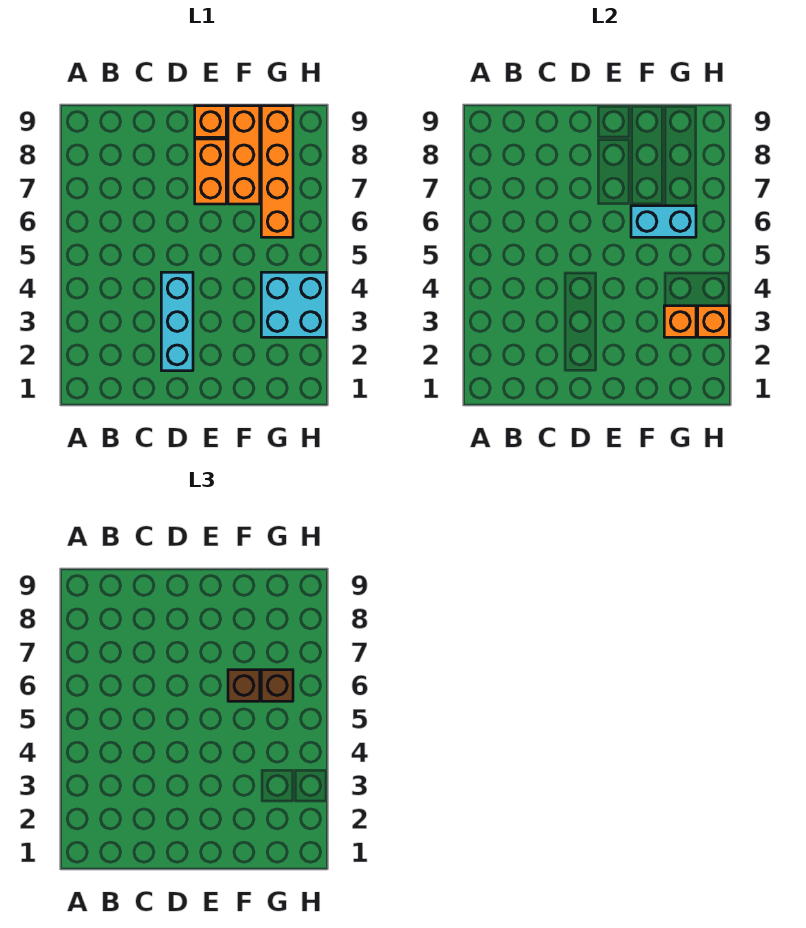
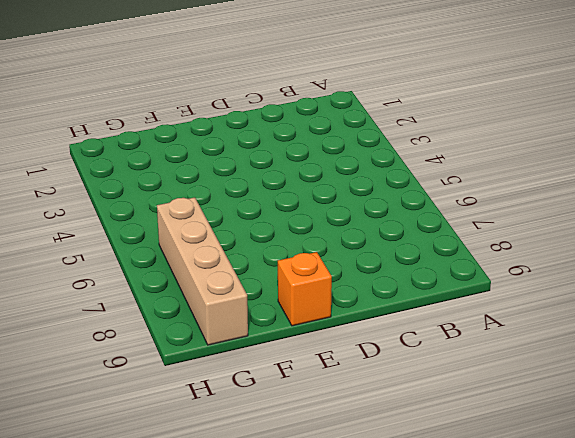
tan brick G6:G9 level 1 -> orange brick G6:G9 level 1
none -> cyan brick D2:D4 level 1
none -> orange brick E7:E8 level 1

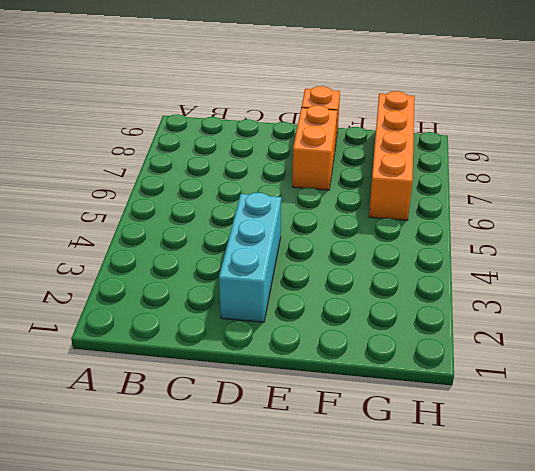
none -> orange brick F7:F9 level 1
none -> cyan brick G3:H4 level 1

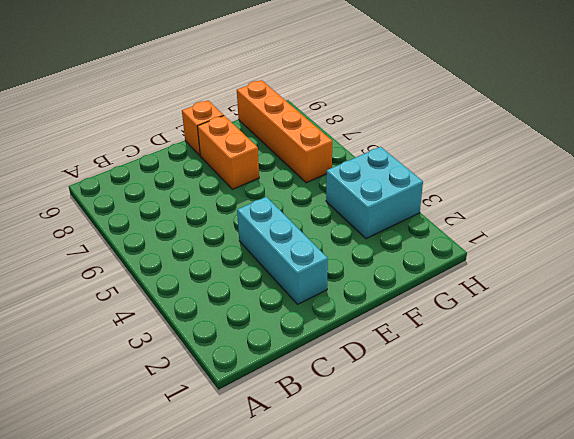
none -> orange brick F7:F9 level 1
none -> cyan brick F6:G6 level 2

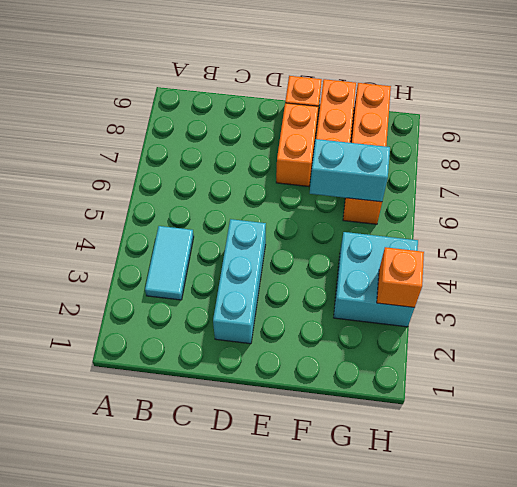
cyan tile B3:B4 level 1 -> none
none -> orange brick G3 level 2
none -> brown brick F6 level 3

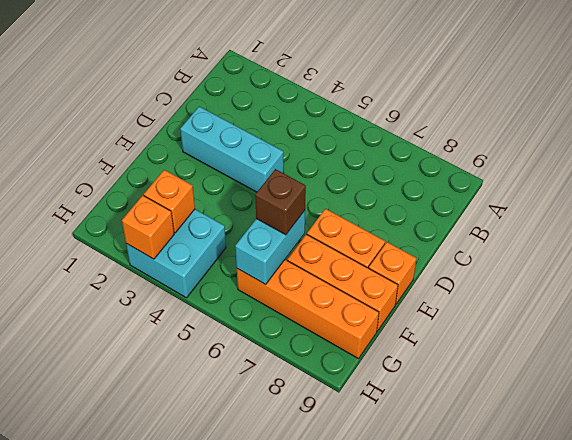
none -> brown brick G6 level 3

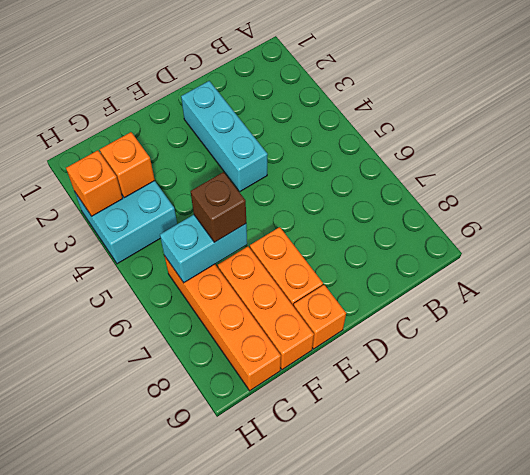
none -> brown brick G6 level 3

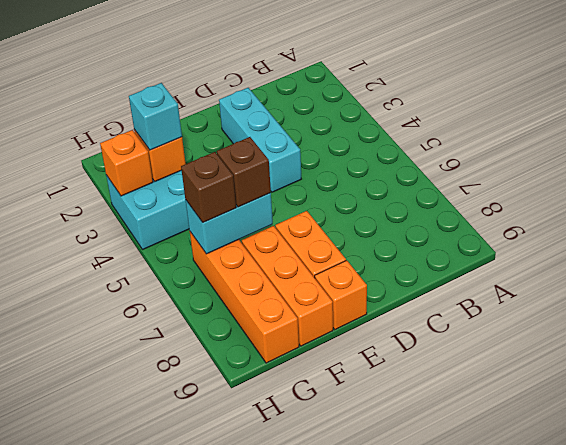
cyan brick G3 level 3 -> none

